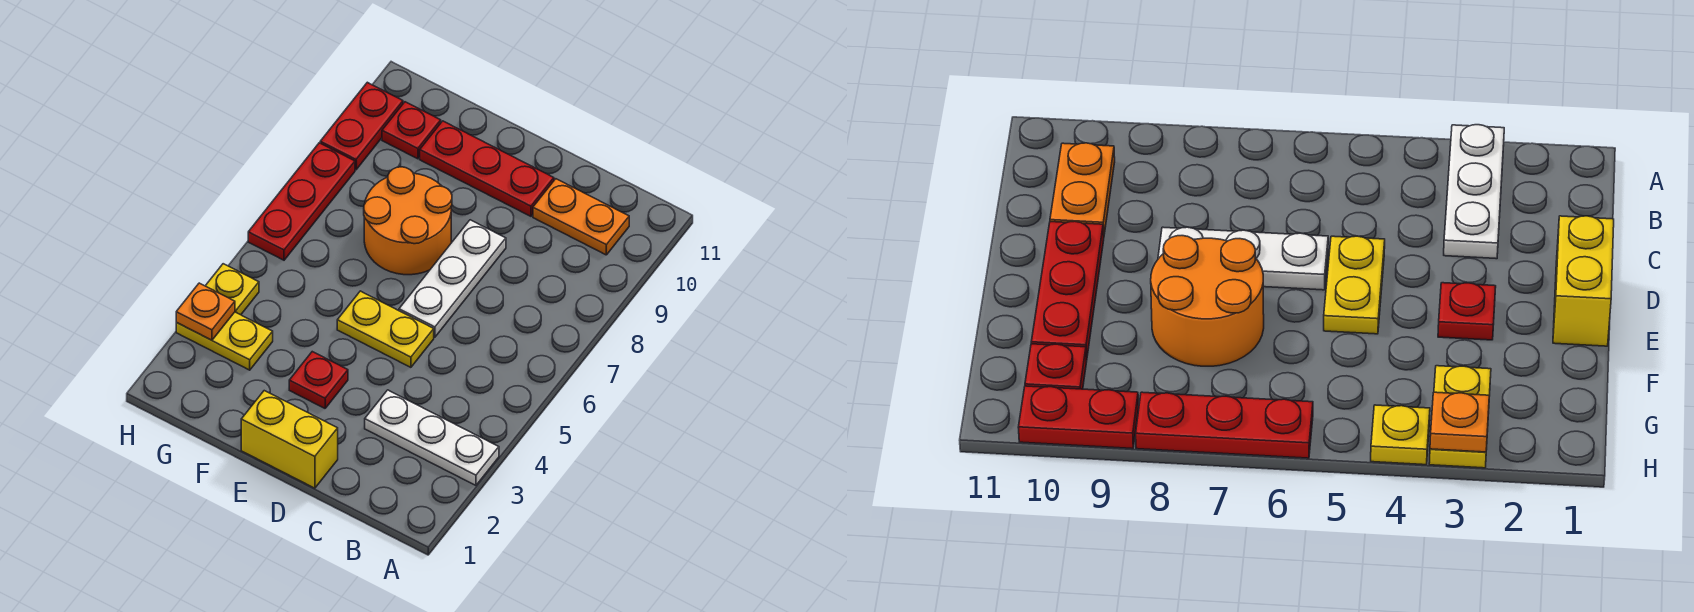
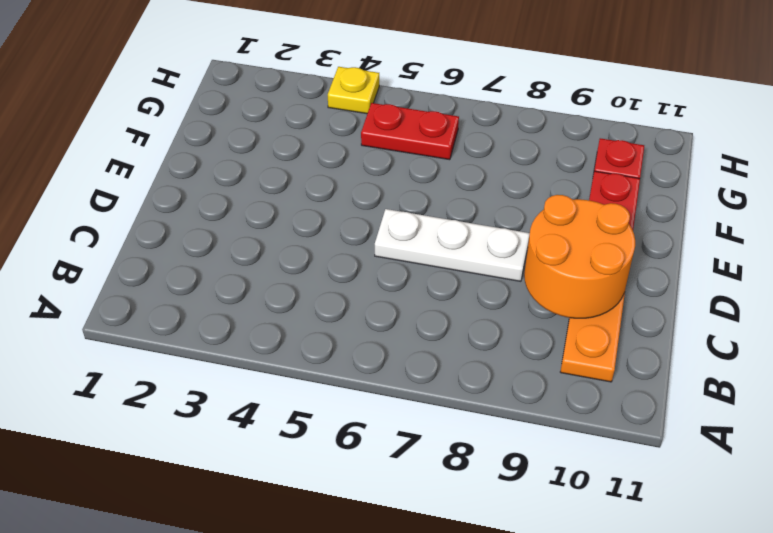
orange round brick C9:D10 level 2 -> orange round brick E7:F8 level 1
red plate G5:G6 level 1 -> red plate H9:H10 level 1
none -> white plate A3:C3 level 1
none -> yellow brick D1:E1 level 1
none -> yellow plate D5:E5 level 1

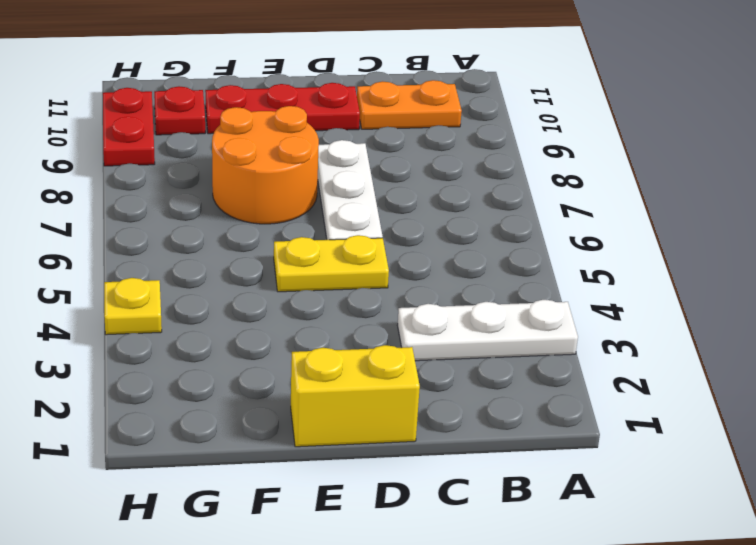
none -> red plate E3 level 1
none -> yellow plate G3:H3 level 1
none -> red plate H6:H8 level 1

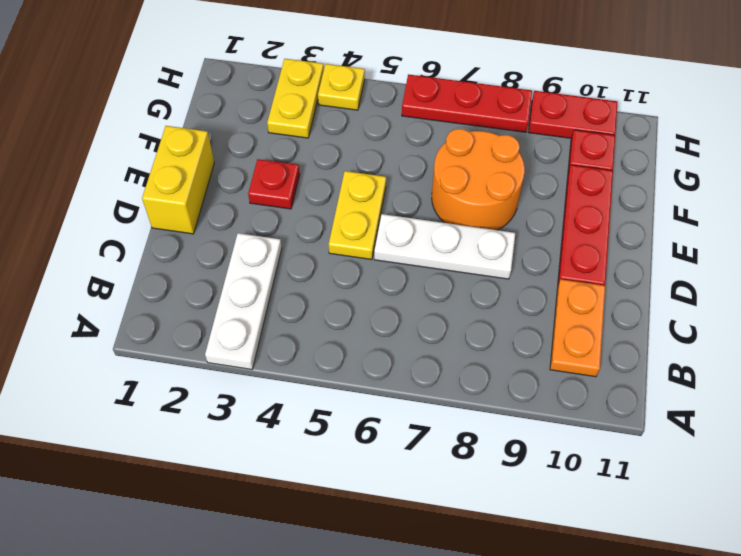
none -> orange plate H3 level 2

